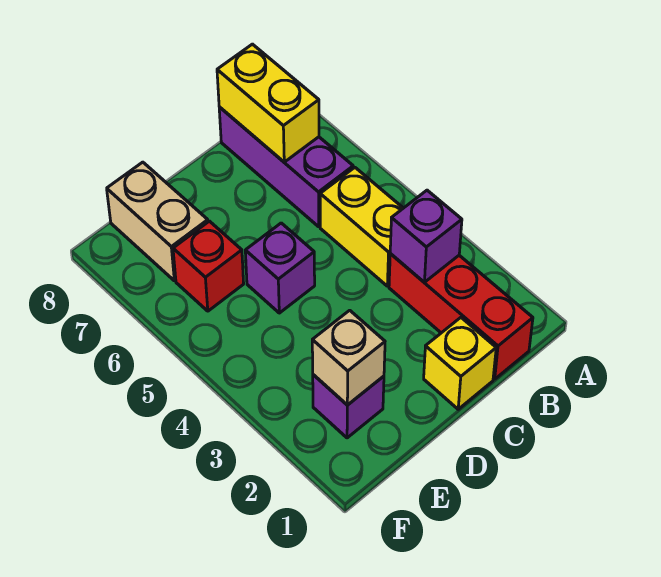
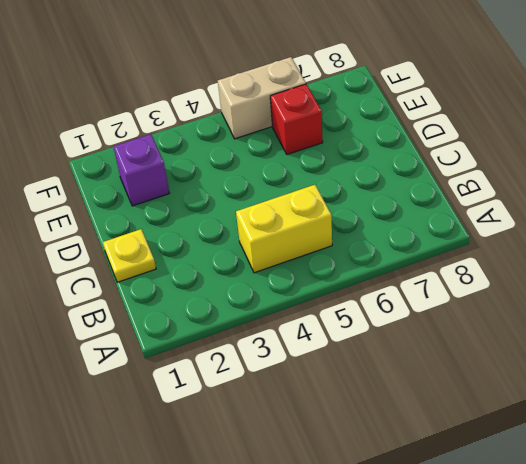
yellow plate C1 level 1 -> yellow brick C1 level 1
tan brick F5:F6 level 1 -> tan brick E7:E8 level 1
none -> red brick B1:B3 level 1
none -> purple brick B6:B8 level 1

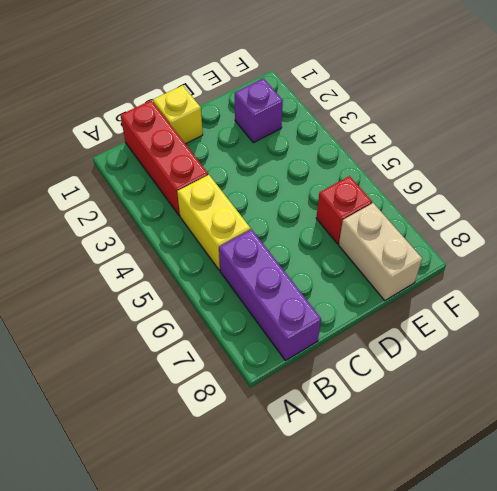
none -> purple brick D5 level 1
none -> purple brick B3 level 2

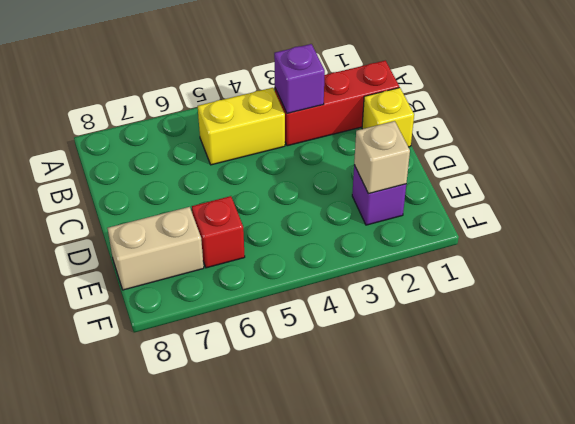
none -> purple brick B6:B8 level 1
none -> purple brick D5 level 1

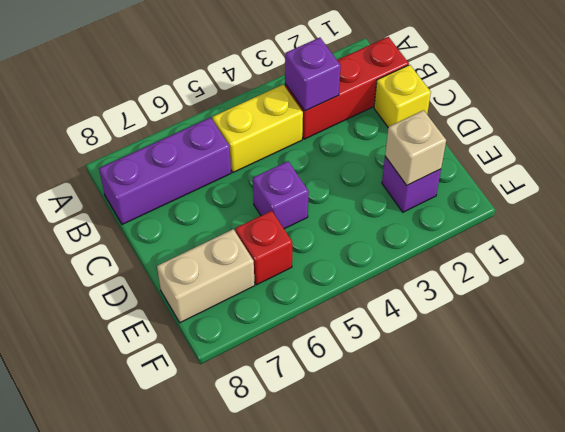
none -> yellow brick B7:B8 level 2

